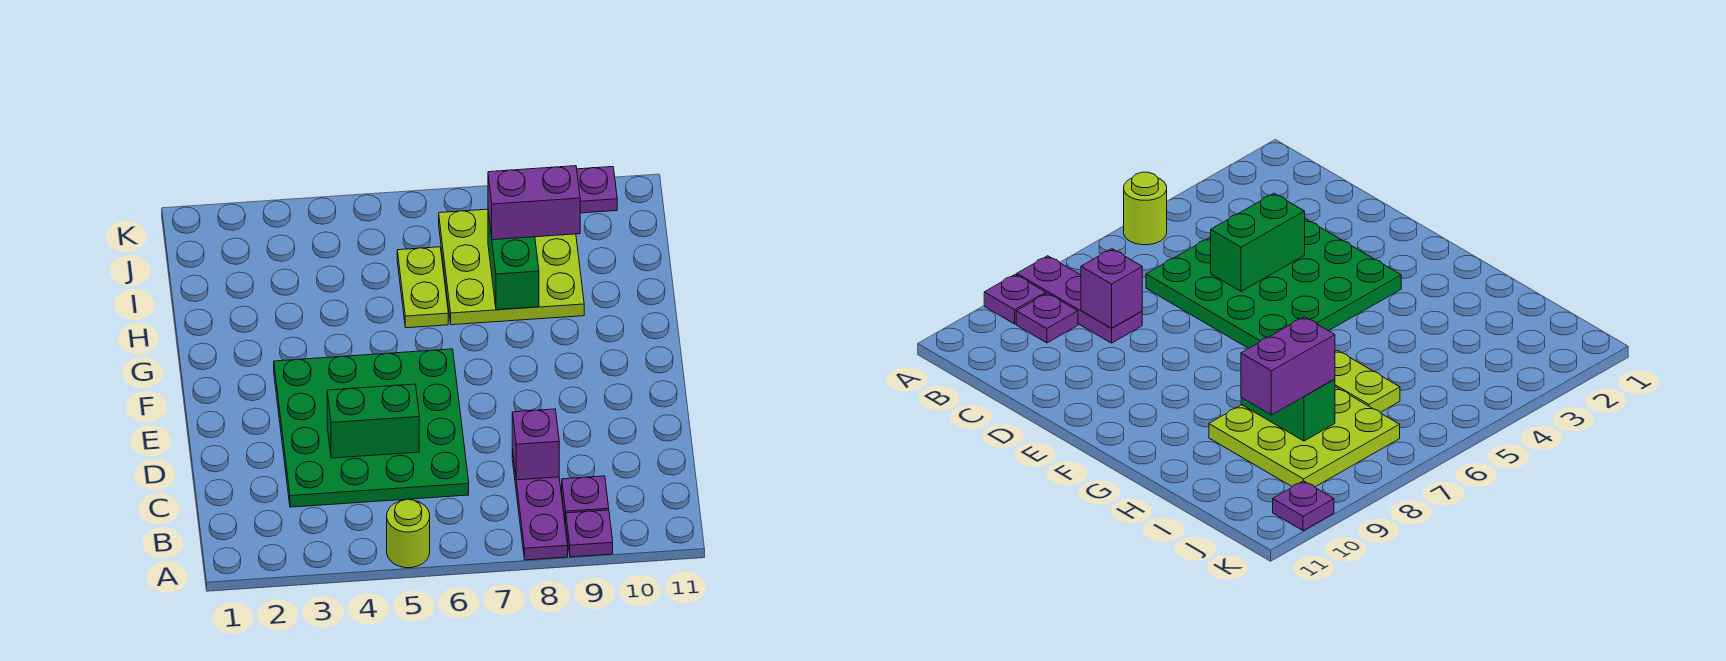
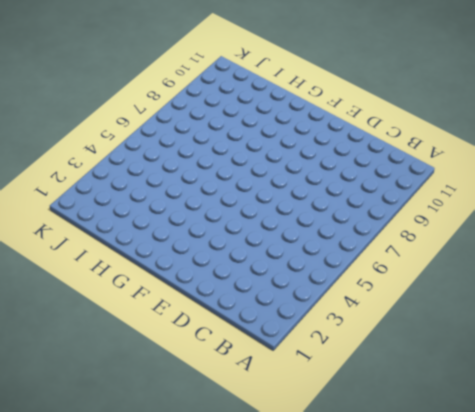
none -> lime round brick A5 level 1
none -> purple plate A8:C8 level 1
none -> purple plate A9 level 1

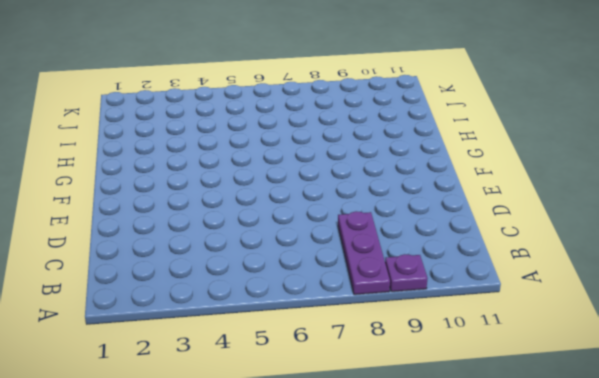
none -> lime round brick A5 level 1
none -> purple plate B9 level 1
none -> green plate C3:F6 level 1

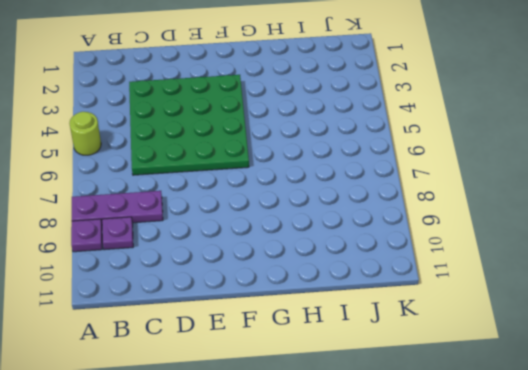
none -> lime plate H6:I6 level 1
none -> lime plate H7:J9 level 1
none -> purple plate K10 level 1

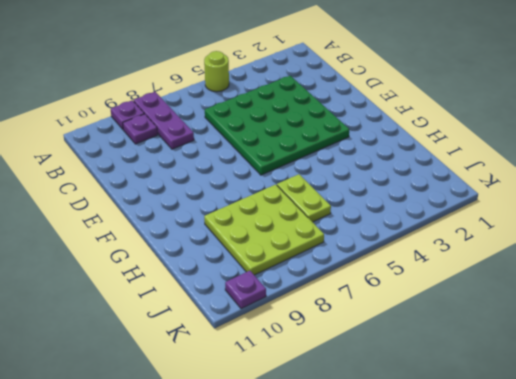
none -> purple brick C8 level 2
none -> green brick D4:D5 level 2
none -> green brick H8:I8 level 2

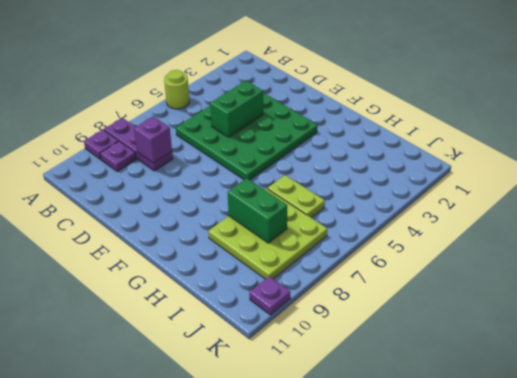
none -> purple brick I8:I9 level 3

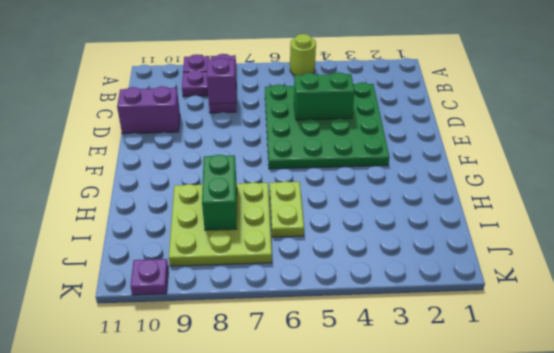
purple brick D10:D11 level 1 -> purple brick I8:I9 level 3

